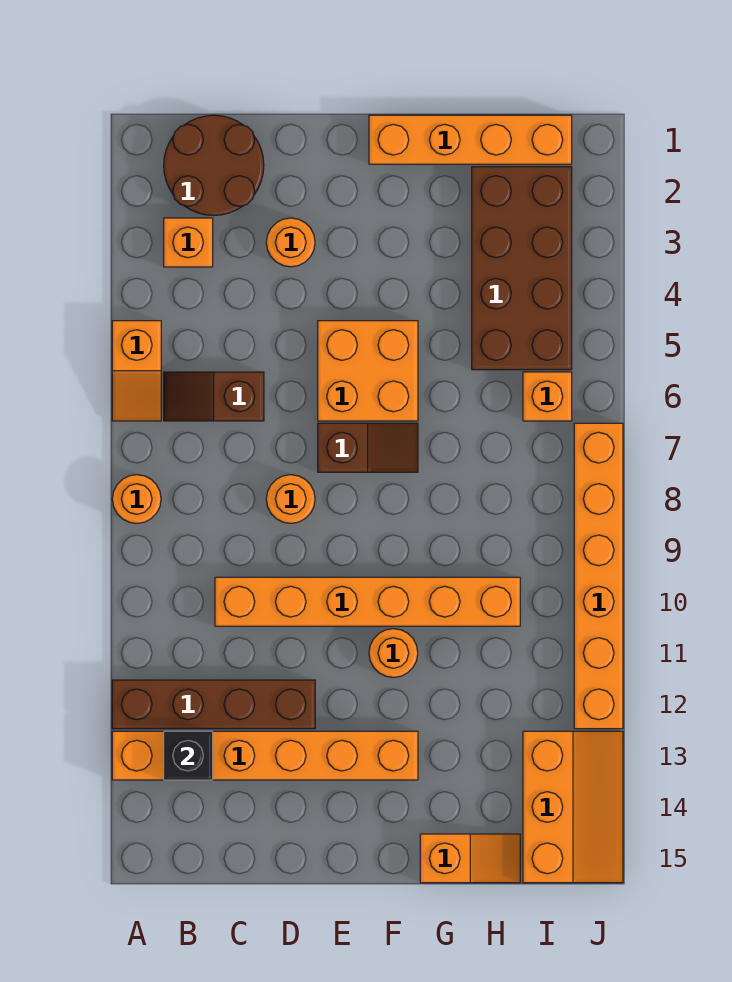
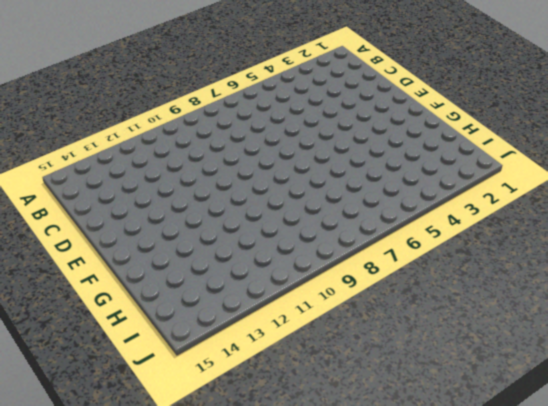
none -> orange slope A5:A6 level 1 top 5
none -> orange round brick A8 level 1
none -> brown brick A12:D12 level 1

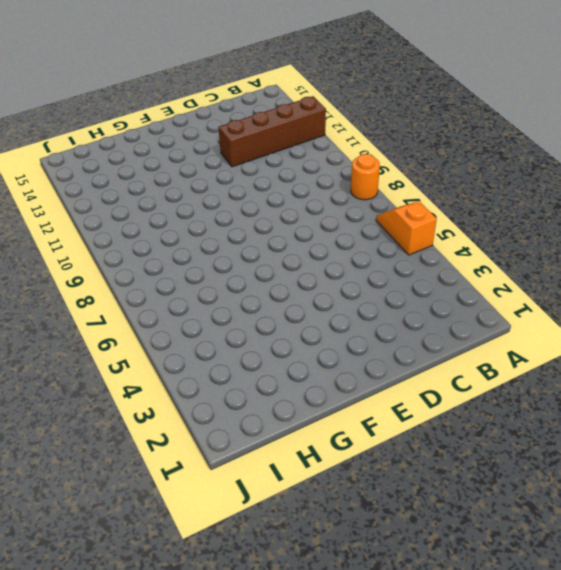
none -> orange brick A13:F13 level 1
none -> brown round brick B1:C2 level 1
none -> orange brick B3 level 1

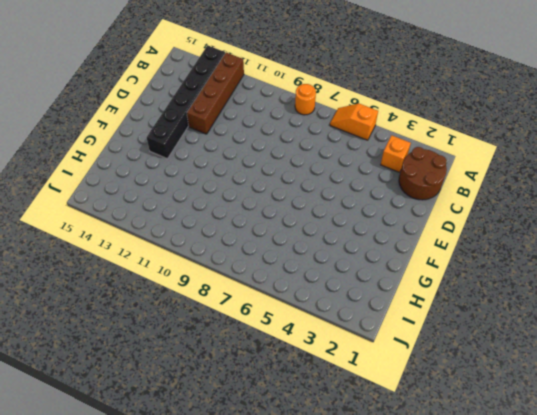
black brick A13:F13 level 1 -> orange brick A13:F13 level 1
none -> brown slope B6:C6 level 1 top C
none -> orange brick C10:H10 level 1
none -> orange round brick D3 level 1

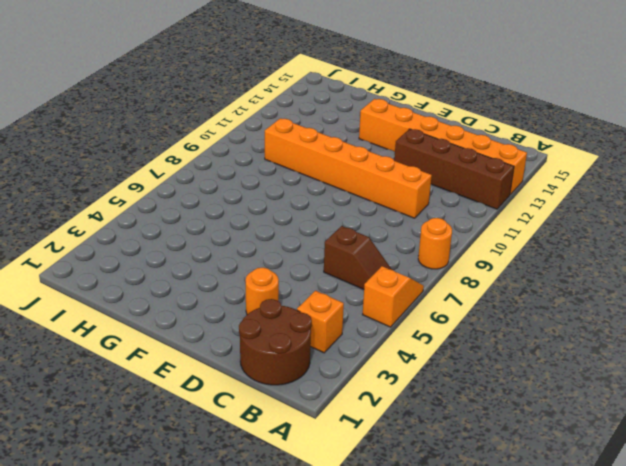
none -> orange round brick D8 level 1
none -> orange brick E5:F6 level 1
none -> brown slope E7:F7 level 1 top E

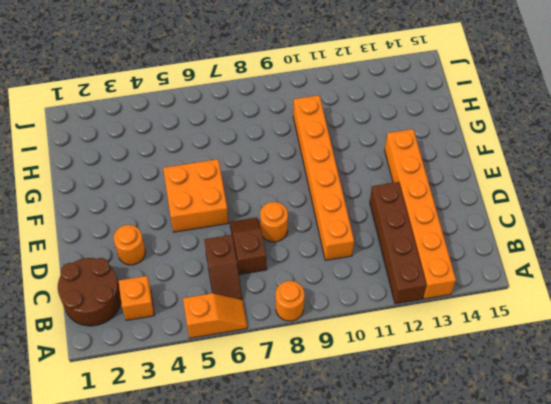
brown slope C7:D7 level 1 top C -> brown slope E7:F7 level 1 top E
none -> orange brick F1:I1 level 1
none -> orange round brick F11 level 1
none -> orange slope G15:H15 level 1 top G

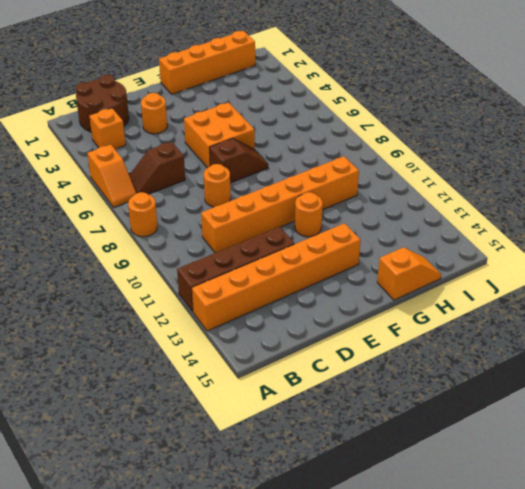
none -> brown brick H2:I5 level 1
none -> orange brick I6 level 1
none -> orange slope I13:J15 level 1 top I

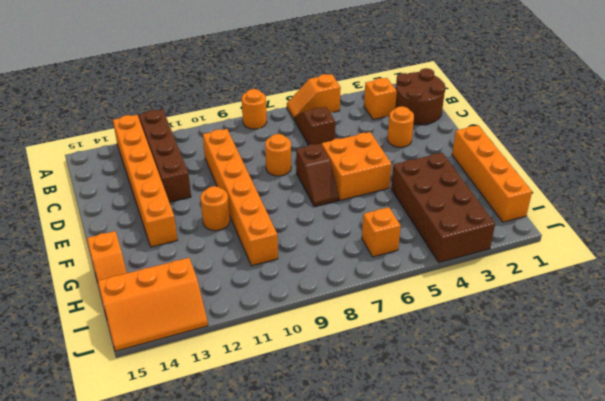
brown brick G3:J4 level 1 -> brown brick H2:I5 level 1
none -> orange brick J7:J12 level 1
none -> black brick B13 level 2

